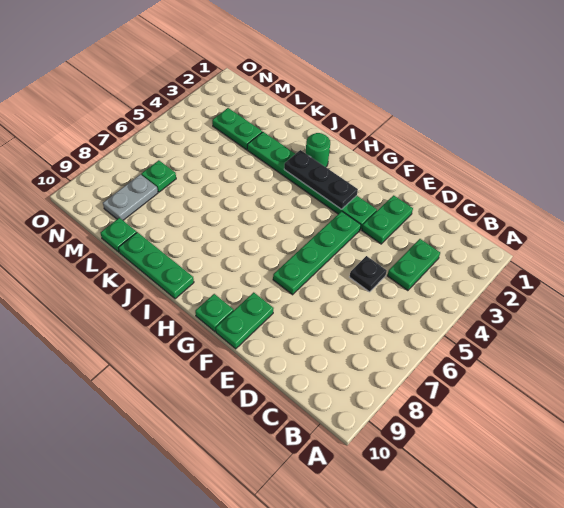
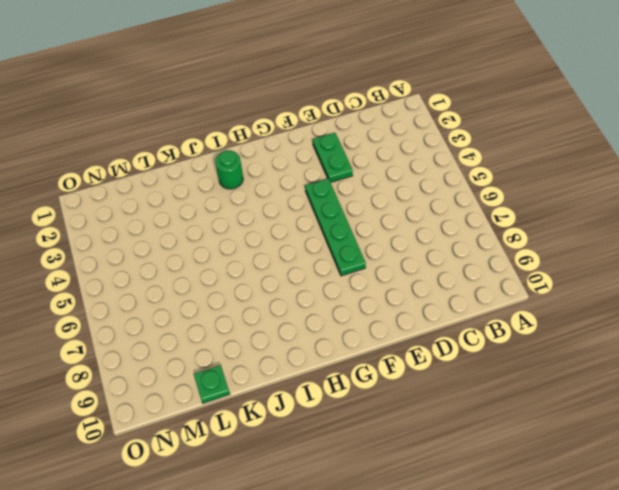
none -> green plate C3:C4 level 1
none -> black plate D5 level 1
none -> green plate F3:K3 level 1

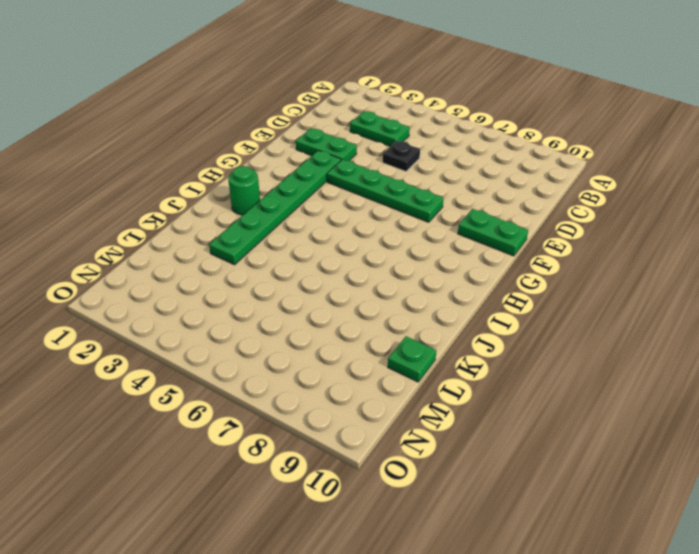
none -> green plate G10 level 1
none -> green plate I10:K10 level 1
none -> green plate L3:M3 level 1

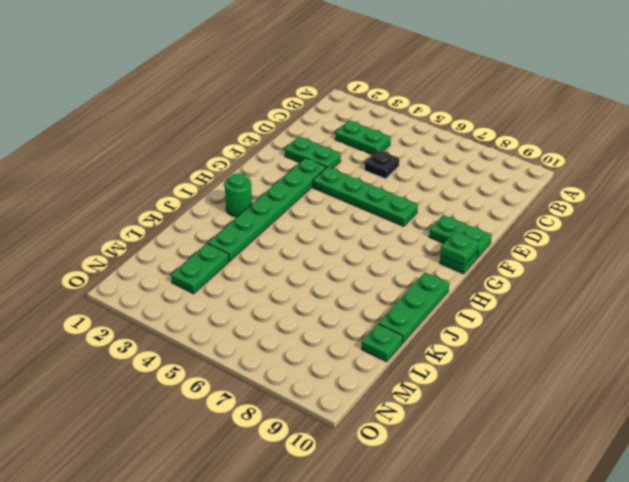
green plate G10 level 2 -> green plate M7 level 1
none -> grey plate M8:M9 level 1
none -> black plate G3:I3 level 2

